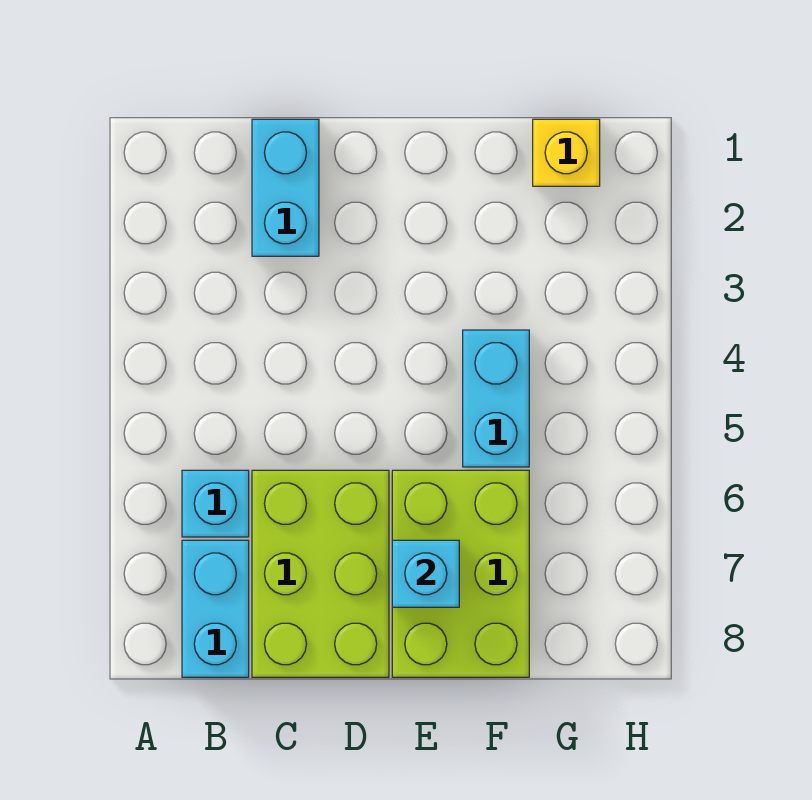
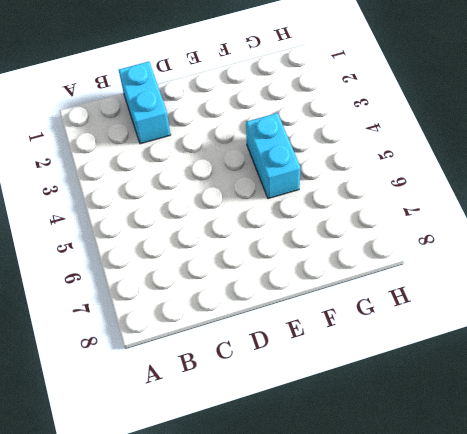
none -> cyan brick B6 level 1
none -> cyan brick B7:B8 level 1

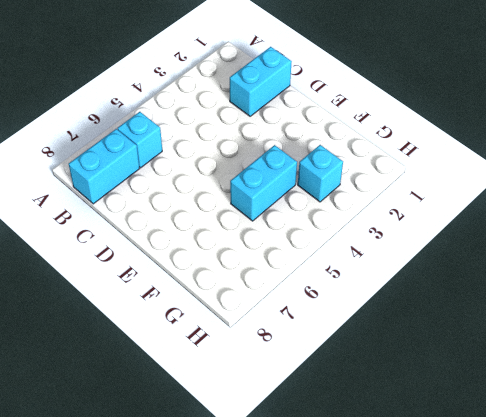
cyan brick G3 level 1 -> cyan brick E7 level 2
none -> lime brick C6:D8 level 1
none -> lime brick E6:F8 level 1

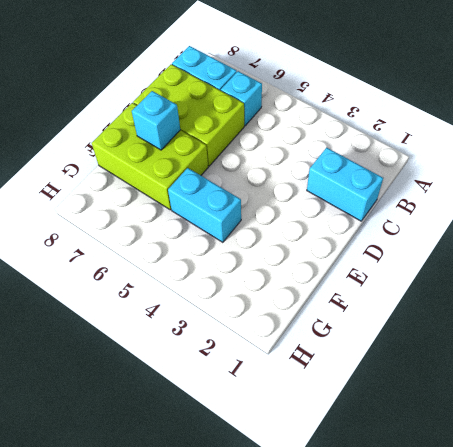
none -> yellow brick G1 level 1

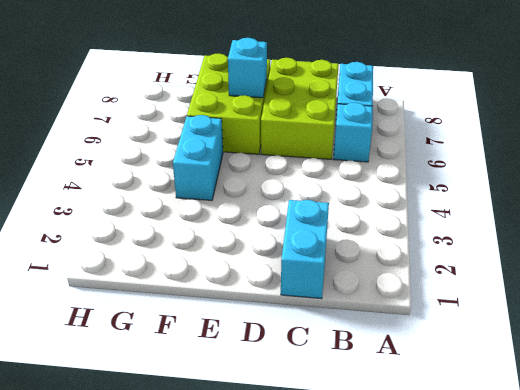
none -> yellow brick G1 level 1

